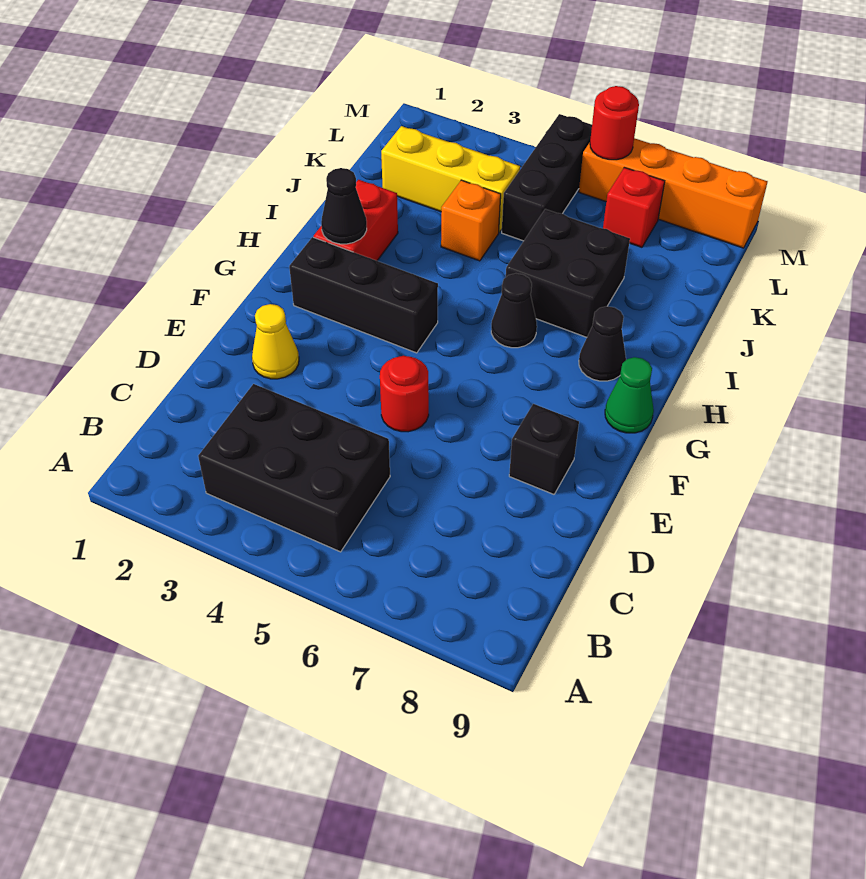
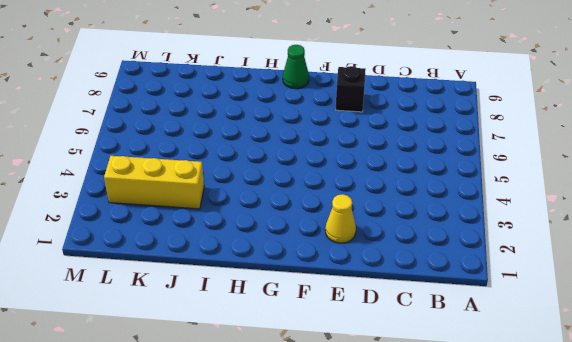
yellow brick J3:L3 level 1 -> yellow brick K2:K4 level 1
none -> black brick B3:C5 level 1
none -> red round brick E5 level 1
none -> black brick G2:G4 level 1

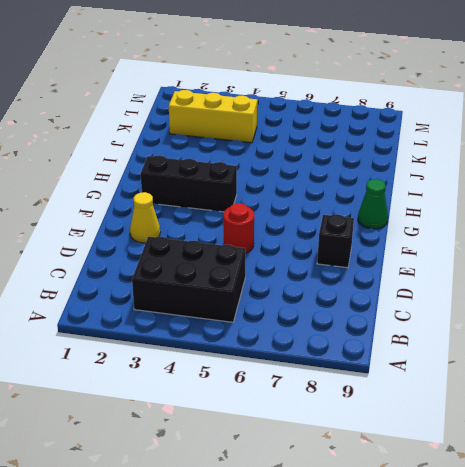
none -> red brick H2:I2 level 1
none -> black cone H6 level 1
none -> black cone H8 level 1

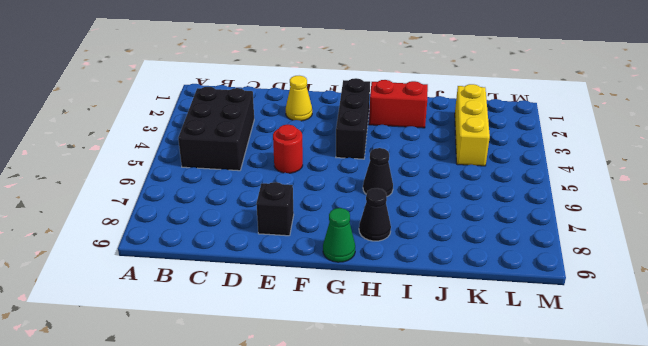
none -> black brick I6:J7 level 1
none -> orange brick J4 level 1
none -> black brick K5:M5 level 1

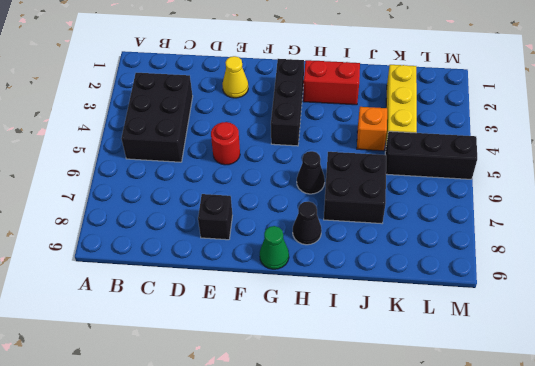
none -> red brick L7 level 1
none -> orange brick M6:M9 level 1
none -> black cone H2 level 2

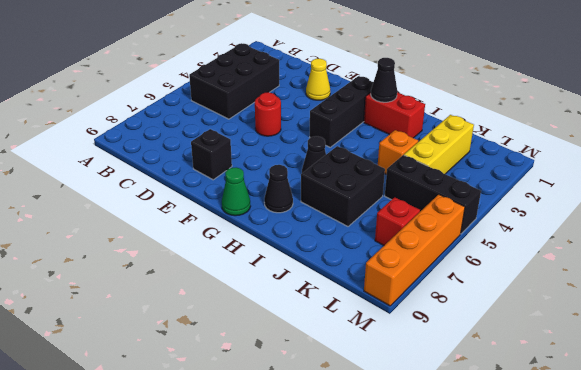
none -> red round brick M6 level 2

